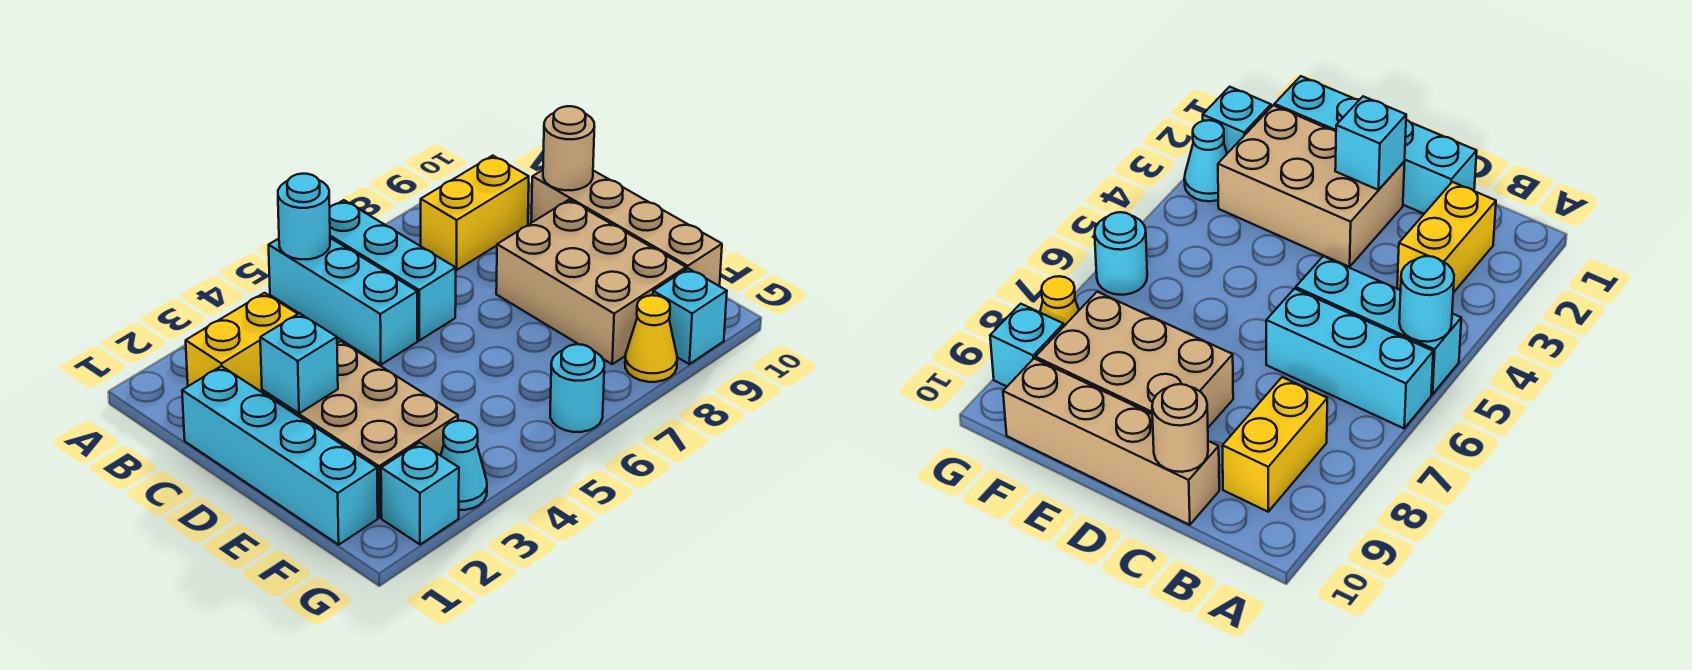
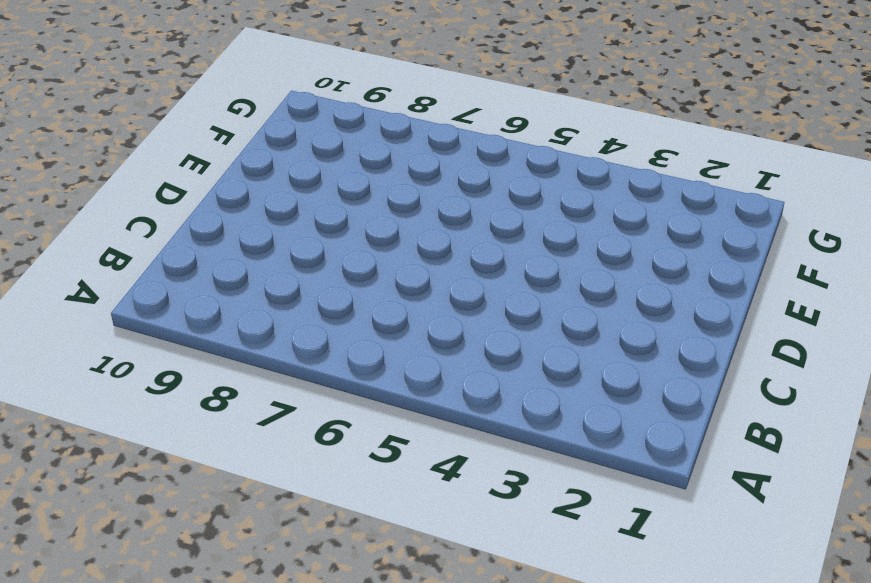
none -> cyan brick A5:C5 level 1
none -> cyan brick A6:C6 level 1
none -> yellow brick B2:B3 level 1

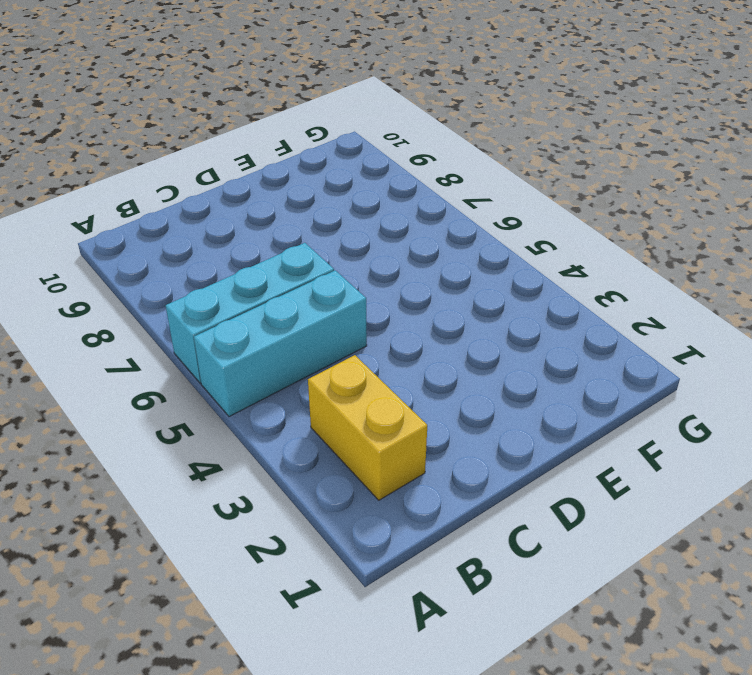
none -> yellow brick B8:B9 level 1
none -> cyan brick C1:F1 level 1
none -> tan brick C10:F10 level 1

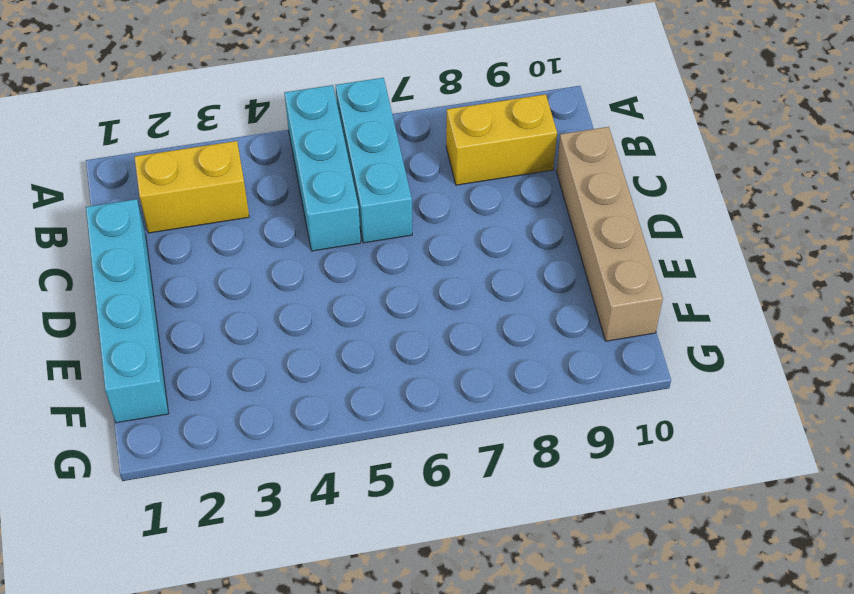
none -> tan brick D2:F3 level 1
none -> tan brick D8:F9 level 1
none -> cyan brick G2 level 1

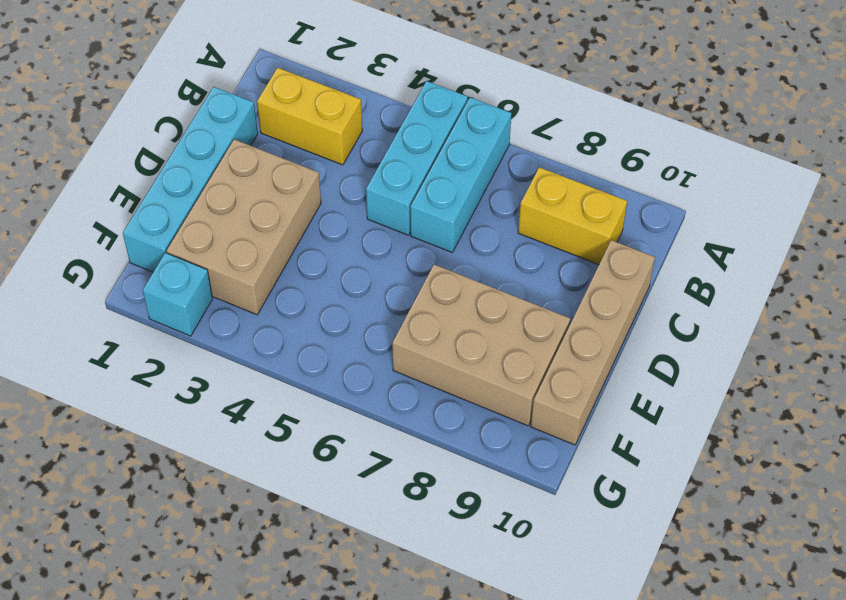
tan brick E7:F9 level 1 -> tan brick D8:F9 level 1
none -> cyan cone G3 level 1
none -> cyan round brick G6 level 1
none -> yellow cone G8 level 1

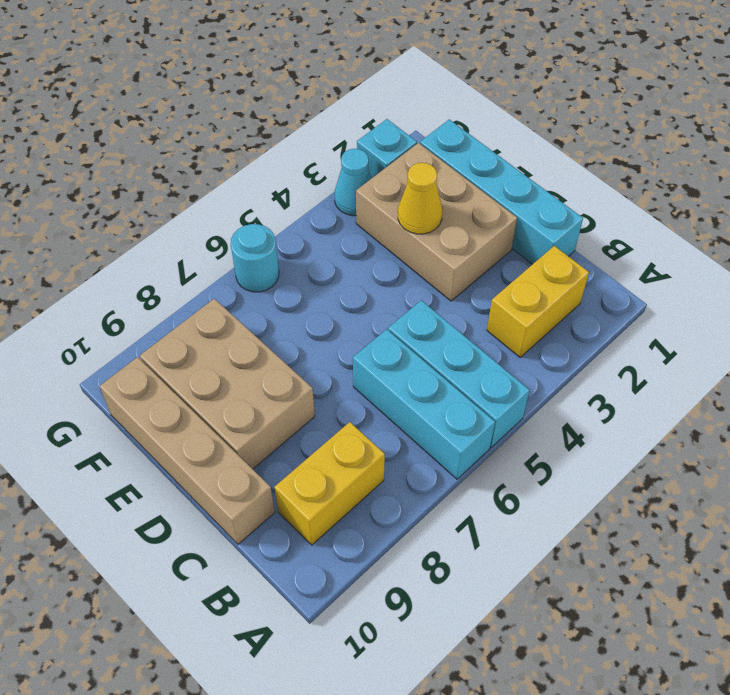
yellow cone E3 level 2 -> yellow cone G8 level 1
none -> cyan brick G9 level 1
none -> cyan round brick A5 level 2
none -> tan round brick C10 level 2

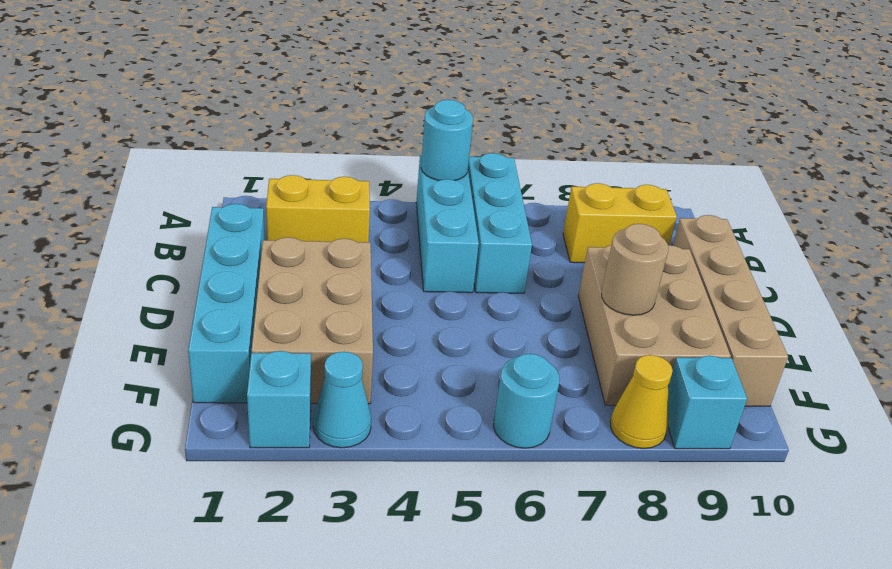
tan round brick E8 level 2 -> tan round brick C10 level 2
none -> cyan brick D2 level 2

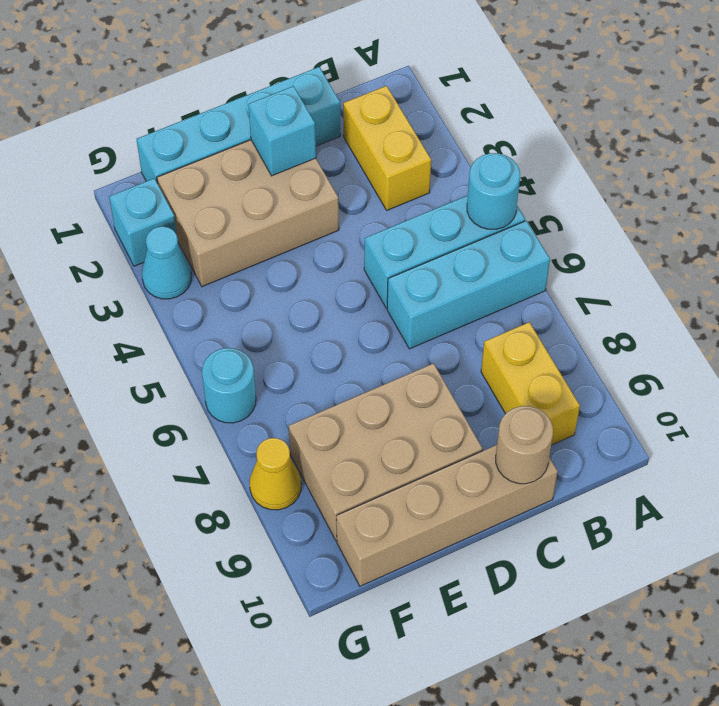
none -> cyan brick G9 level 1

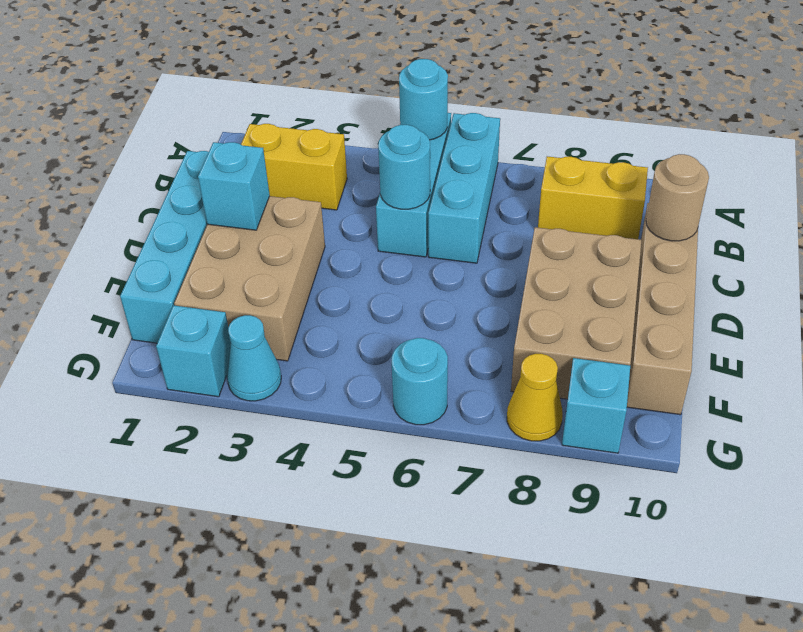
cyan round brick C5 level 2 -> none

